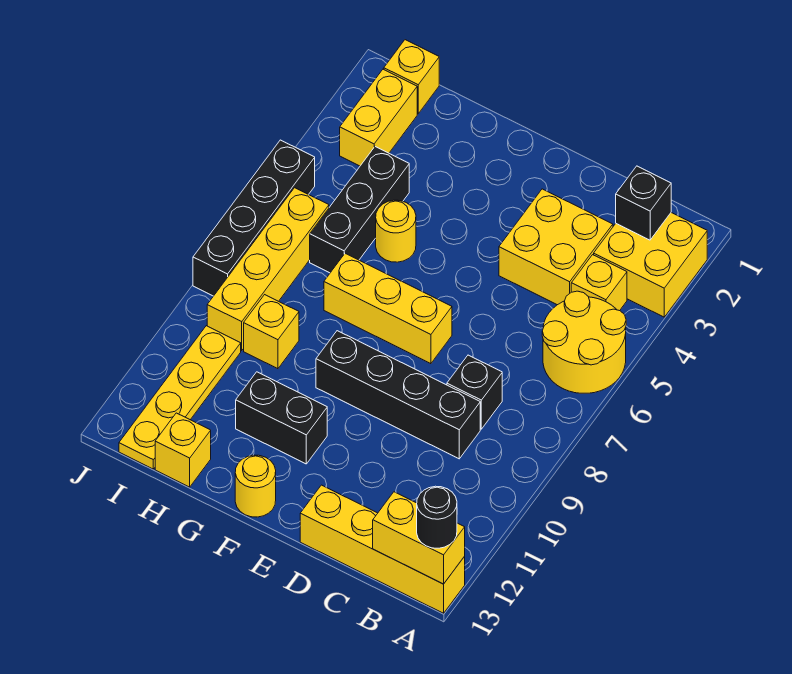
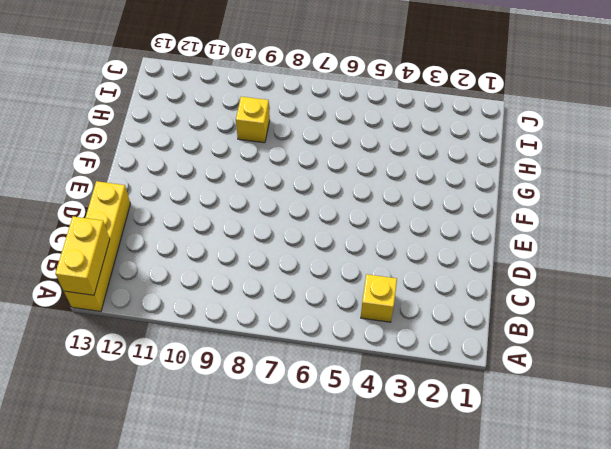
none -> yellow brick A2:B3 level 1
none -> yellow round brick A5:B6 level 1
none -> yellow brick C3:D4 level 1

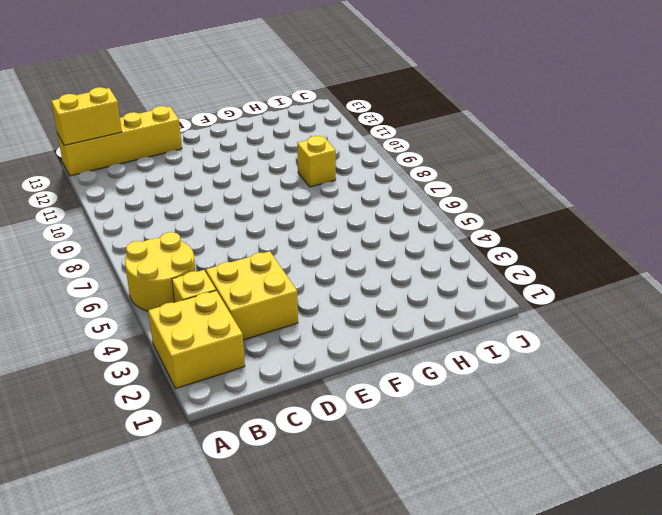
none -> black brick C8 level 1
none -> black brick C9:F9 level 1
none -> yellow brick E7:G7 level 1

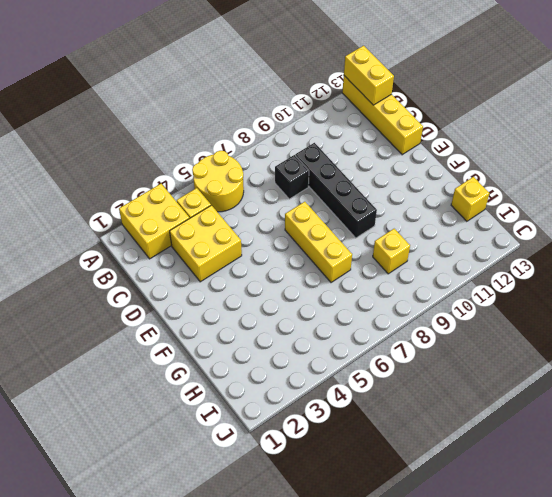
none -> black brick F11:G11 level 1
none -> yellow round brick F13 level 1
none -> yellow round brick G5 level 1

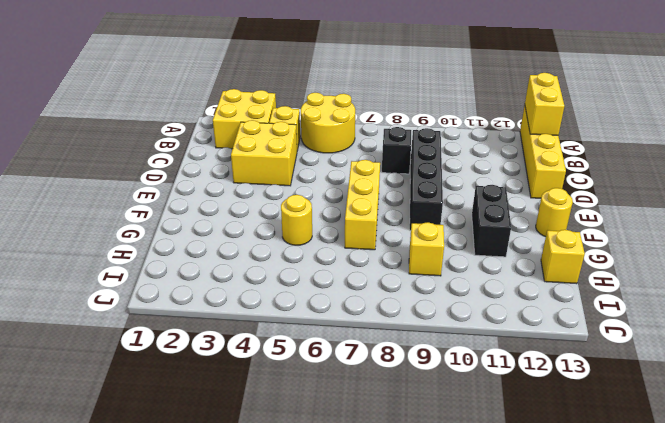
none -> black brick H4:H6 level 1
none -> yellow brick I1 level 1
none -> yellow brick I2:I3 level 1

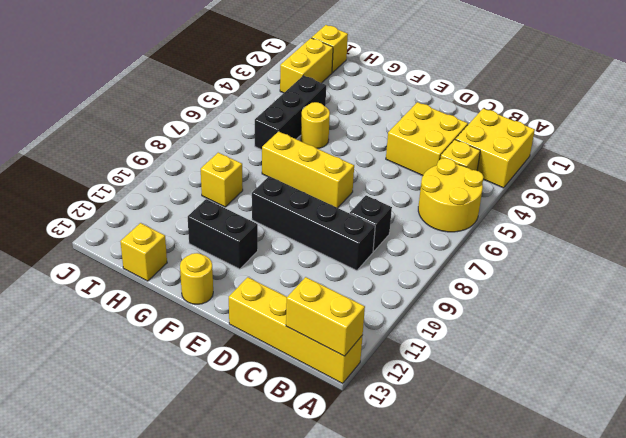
none -> yellow brick I6:I9 level 1
none -> yellow plate I10:I13 level 1
none -> black brick J5:J8 level 1

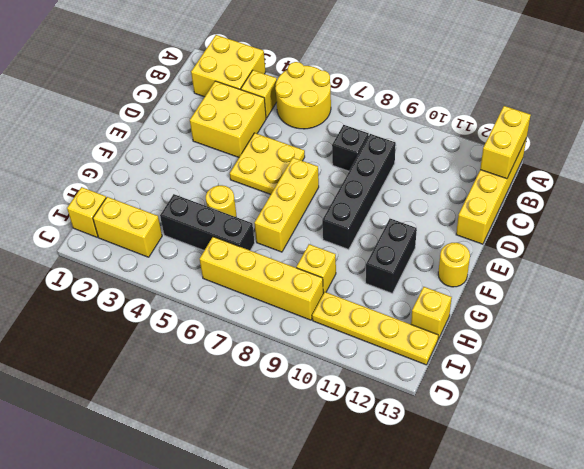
yellow plate D5:E6 level 1 -> none
none -> black brick J5:J8 level 1
none -> black brick B2 level 2
none -> black round brick A13 level 3

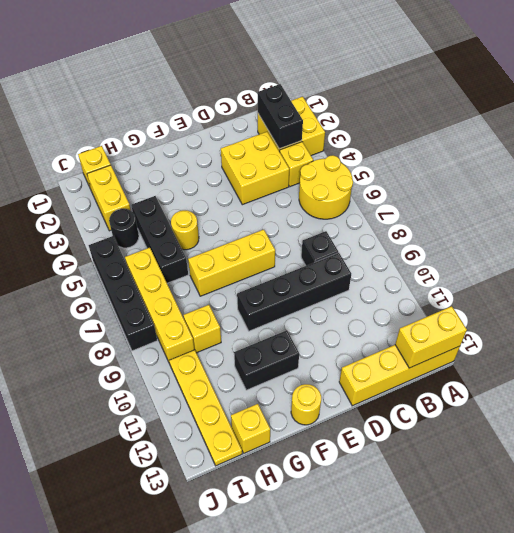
black brick B2:B3 level 2 -> black brick B2 level 2
black round brick I4 level 1 -> black round brick A13 level 3

